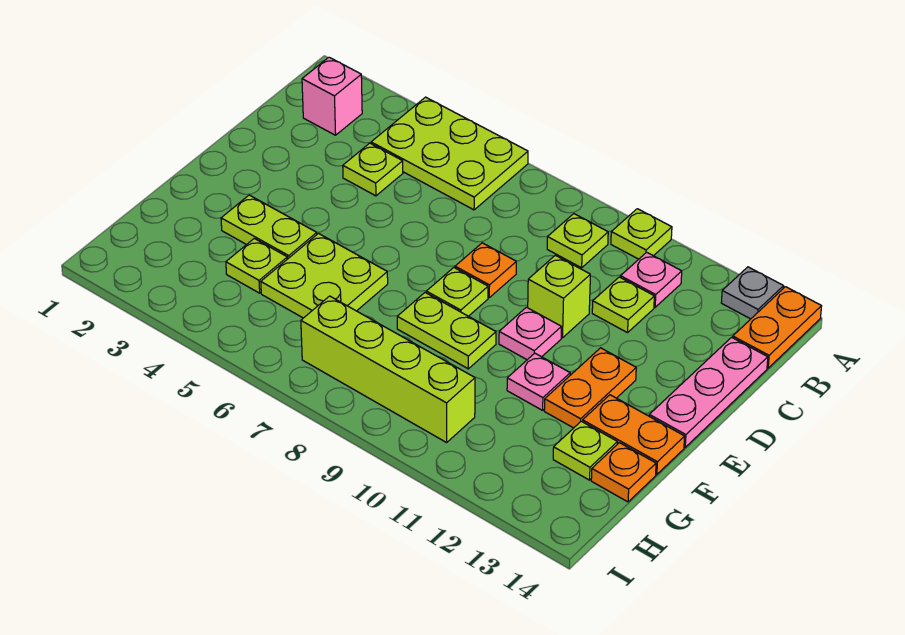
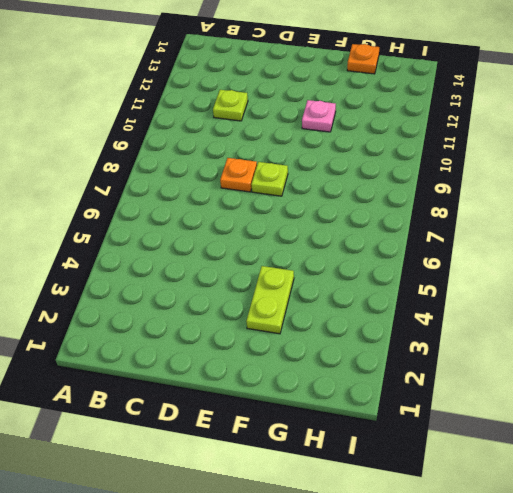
none -> lime plate A4:B6 level 1
none -> lime plate A10 level 1
none -> grey plate A13 level 1

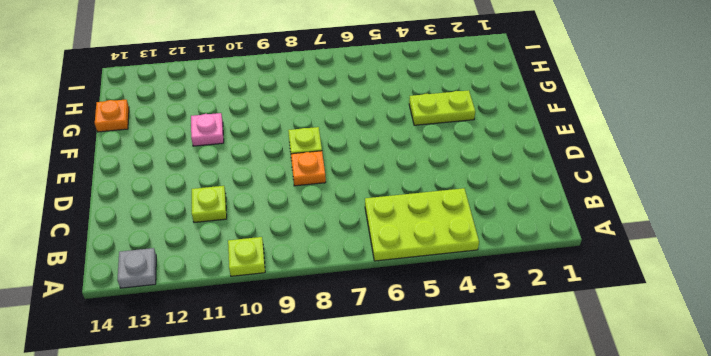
none -> orange plate A14:B14 level 1
none -> pink brick B2 level 1
none -> lime plate B9 level 1

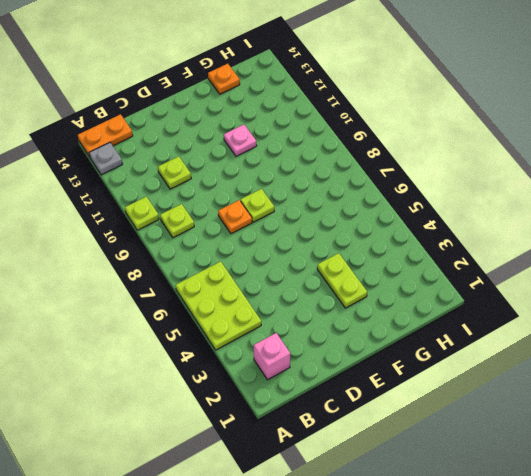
none -> pink plate B11 level 1
none -> lime plate C4 level 1
none -> pink plate C14:E14 level 1

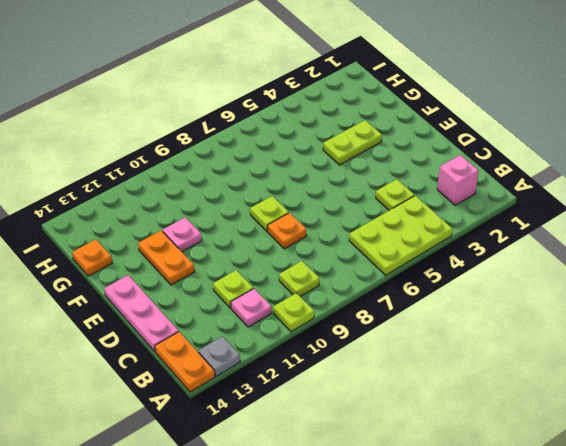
none -> lime brick D10 level 1
none -> pink plate E10 level 1
none -> lime plate F5:G6 level 1

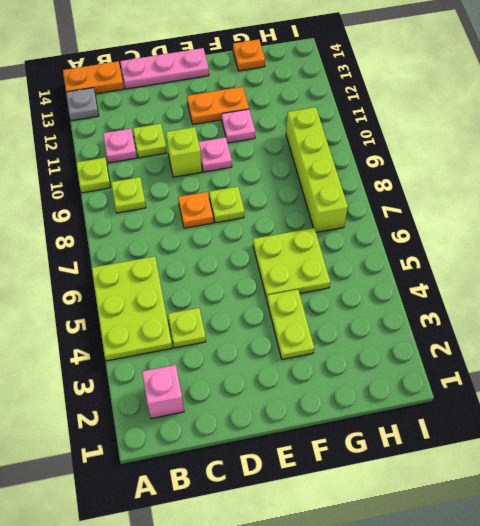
none -> lime plate F8:F9 level 1
none -> orange plate F13:F14 level 1
none -> lime plate G4 level 1

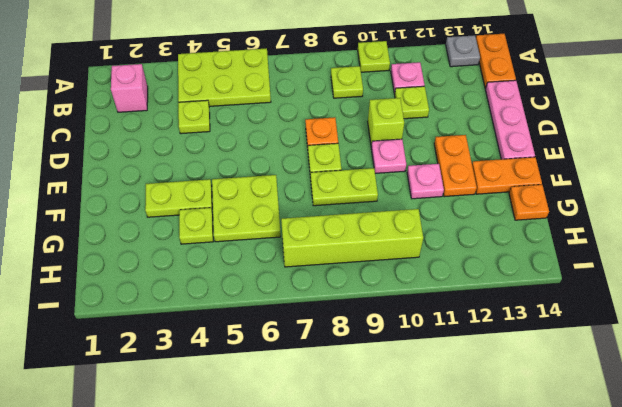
none -> lime plate G13 level 1

